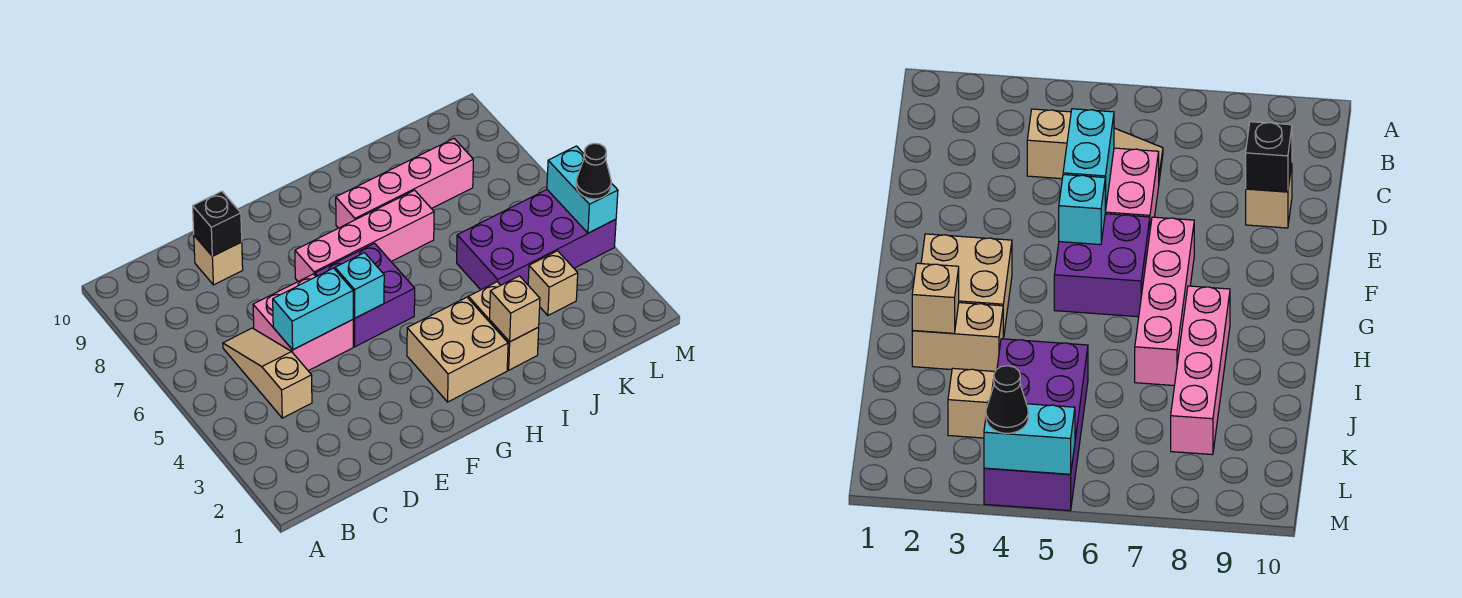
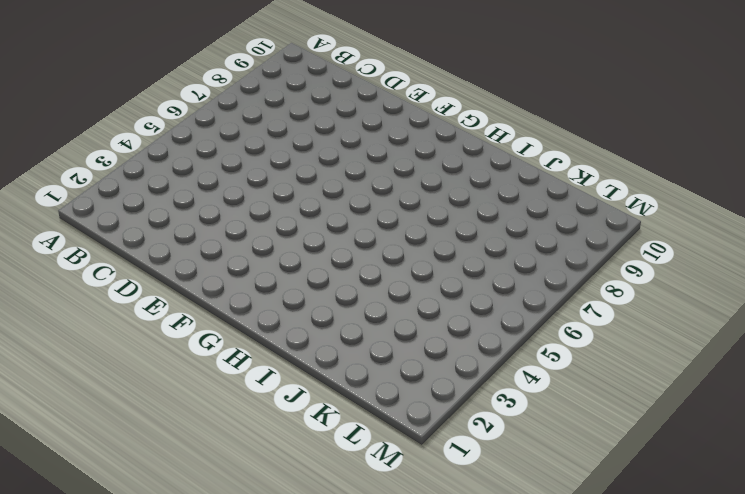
none -> tan slope C4:C6 level 1 top 4
none -> pink brick D5:E6 level 1
none -> tan brick D9 level 1

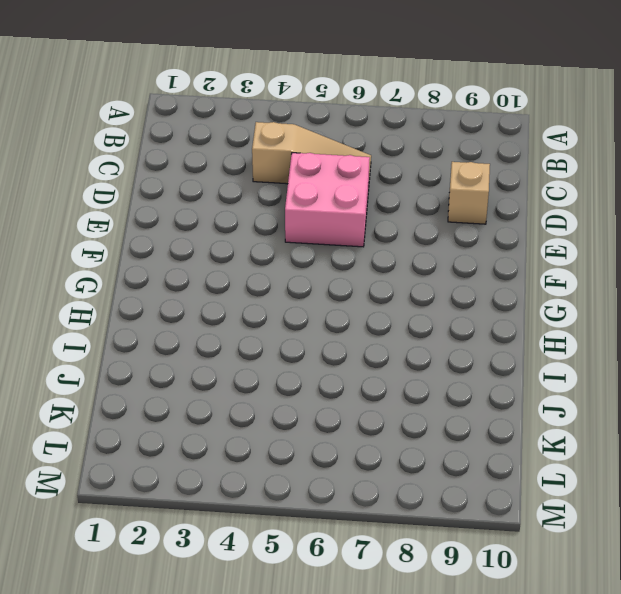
none -> purple brick F5:G6 level 1
none -> pink brick F7:I7 level 1
none -> tan brick G2:H3 level 1

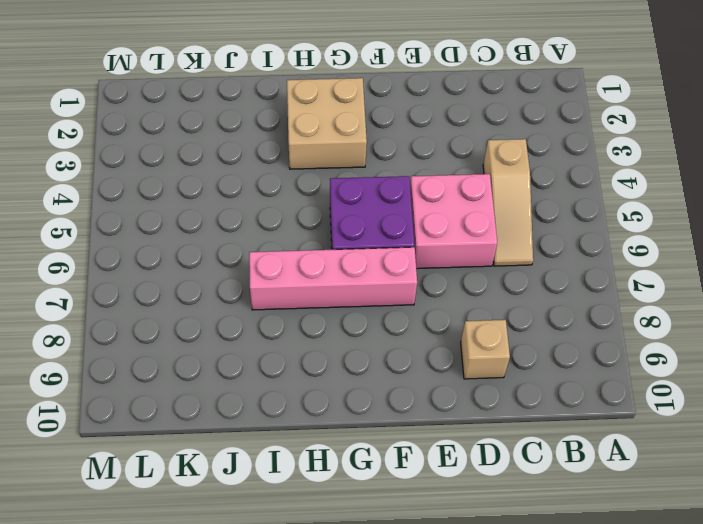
none -> pink brick H8:K8 level 1
none -> tan brick I2:I3 level 1
none -> purple brick J4:M5 level 1

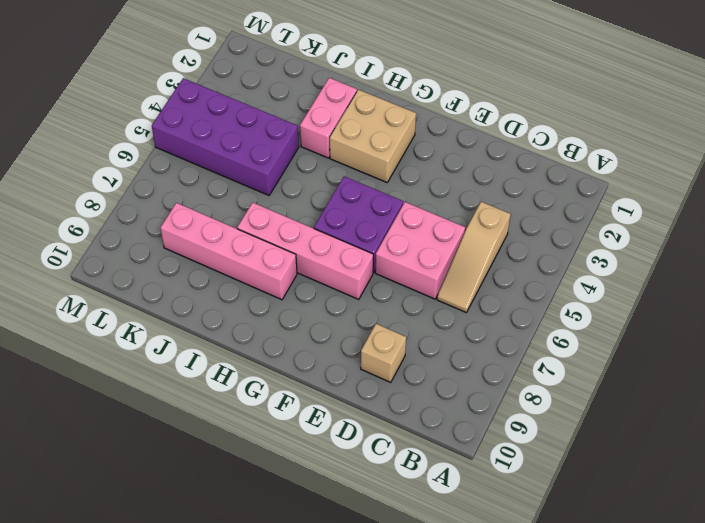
pink brick I2:I3 level 1 -> tan brick I2:I3 level 1
none -> tan brick K3 level 1
none -> cyan brick D5:E5 level 2
none -> black brick D9 level 2

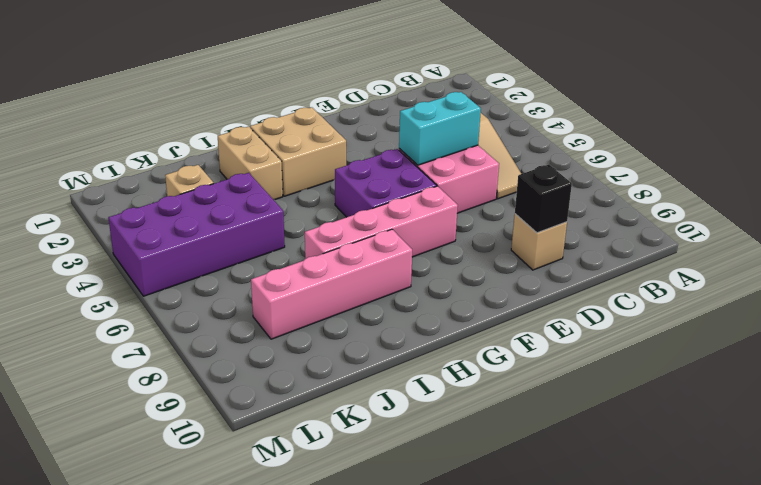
none -> cyan brick F5 level 2
none -> tan brick I2 level 2
none -> cyan brick M4:M5 level 2

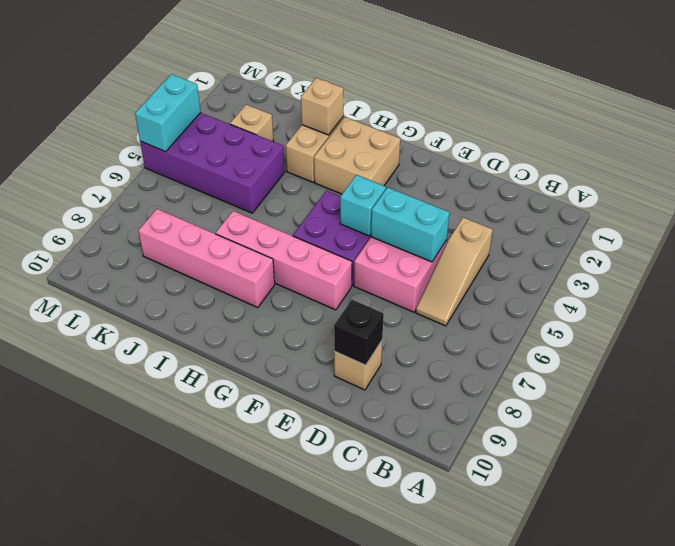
none -> black cone M4 level 3

